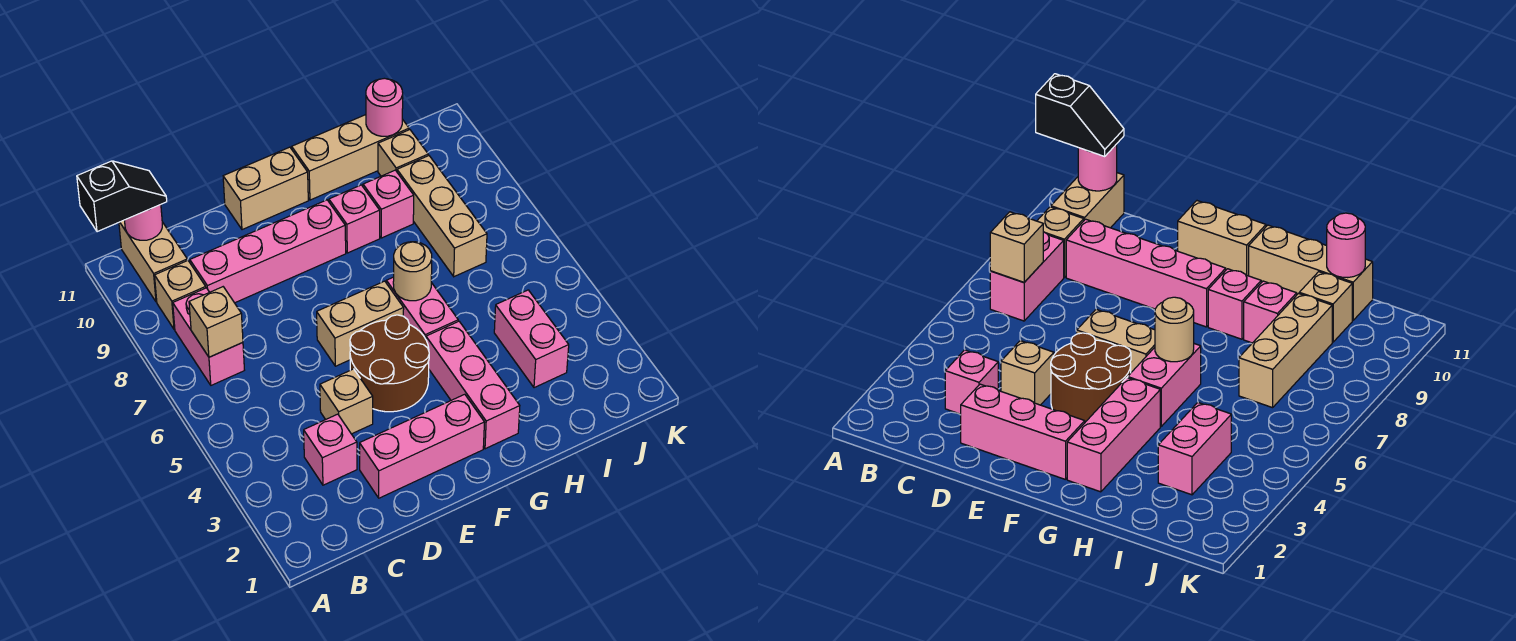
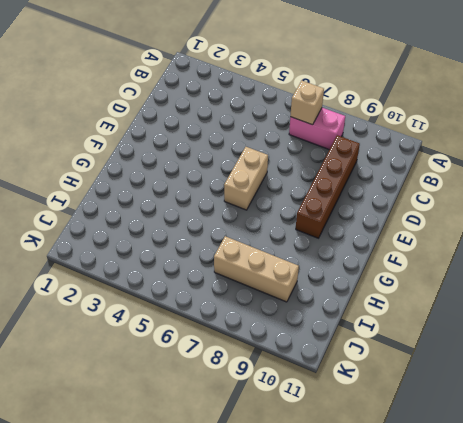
brown brick C9:F9 level 1 -> pink brick C9:F9 level 1
none -> tan brick B9 level 1
none -> tan brick B10:B11 level 1
none -> pink brick C3 level 1

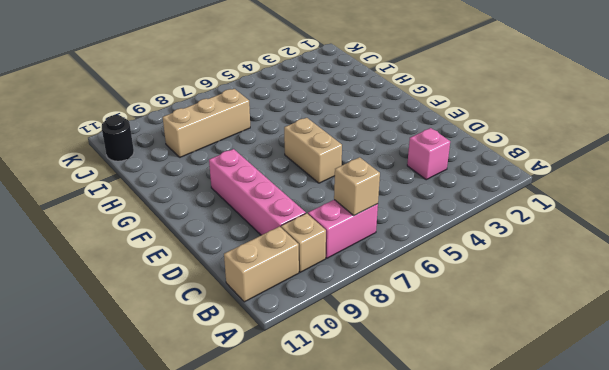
black round brick J11 level 1 -> none
none -> pink brick D2:F2 level 1
none -> tan brick D4 level 1
none -> brown round brick E4:F5 level 1

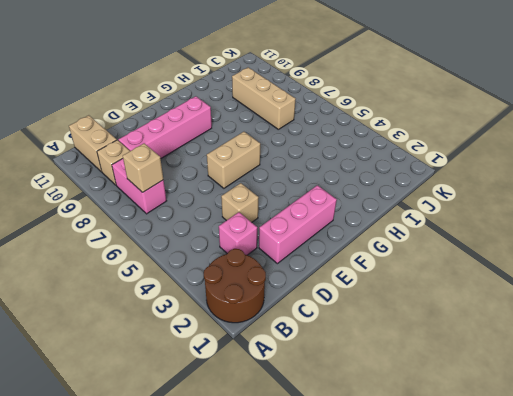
brown round brick A1:B2 level 1 -> brown round brick E4:F5 level 1
none -> tan brick E11:F11 level 1
none -> pink brick G2:G4 level 1
none -> pink brick G5:G6 level 1

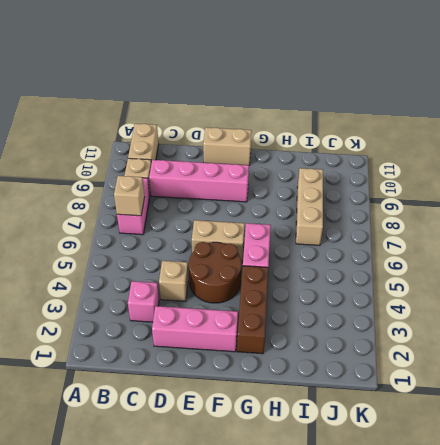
brown brick G2:G4 level 1 -> pink brick G2:G4 level 1
none -> pink brick G9 level 1
none -> tan brick G11:I11 level 1
none -> pink brick H9 level 1

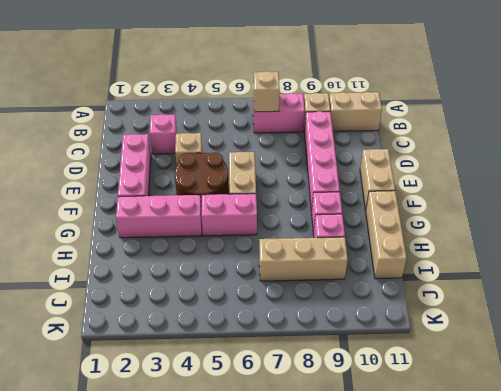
none -> pink brick I3:I4 level 1
none -> tan brick I10 level 1
none -> pink round brick B11 level 2

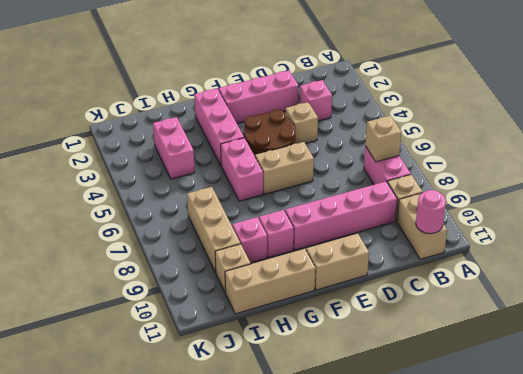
none -> tan round brick G6 level 2
none -> pink round brick I11 level 2
none -> black slope A11:B11 level 3 top A

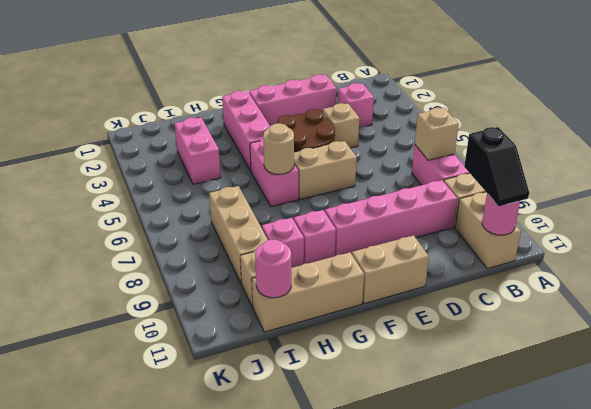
black slope B10:B11 level 3 top 10 -> black slope A11:B11 level 3 top A

